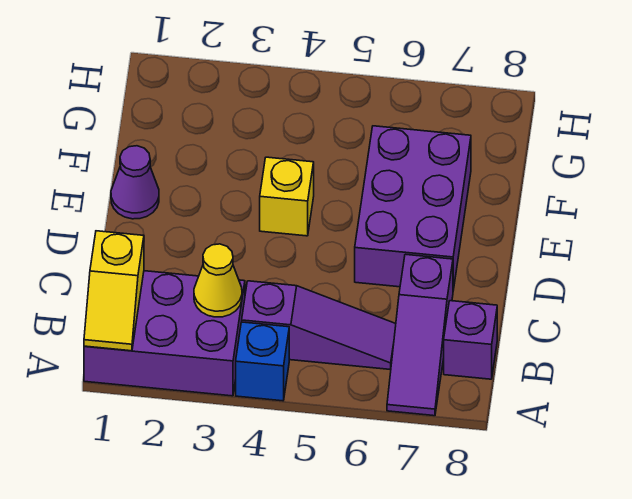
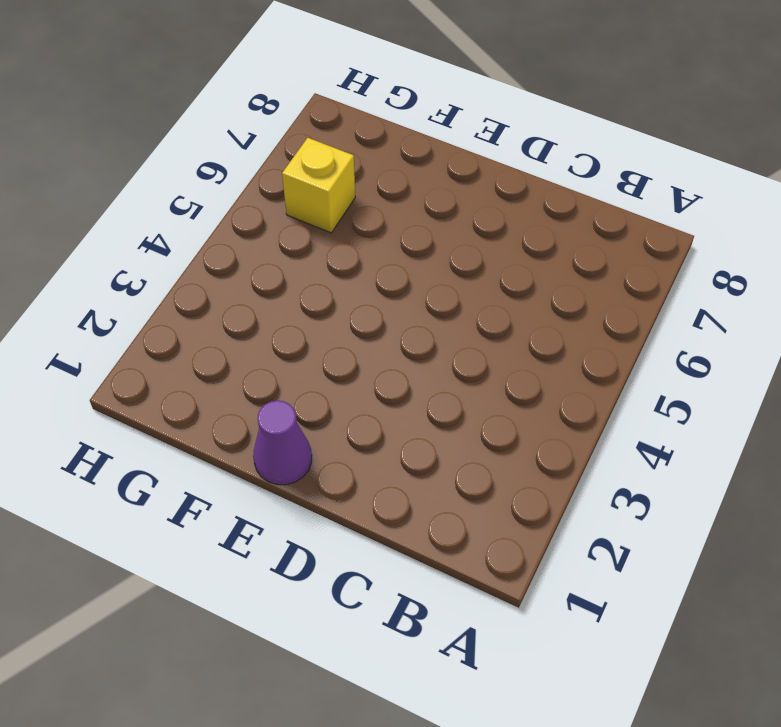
yellow brick G6 level 1 -> yellow brick E4 level 1
none -> purple brick A1:B3 level 1
none -> blue brick A4 level 1

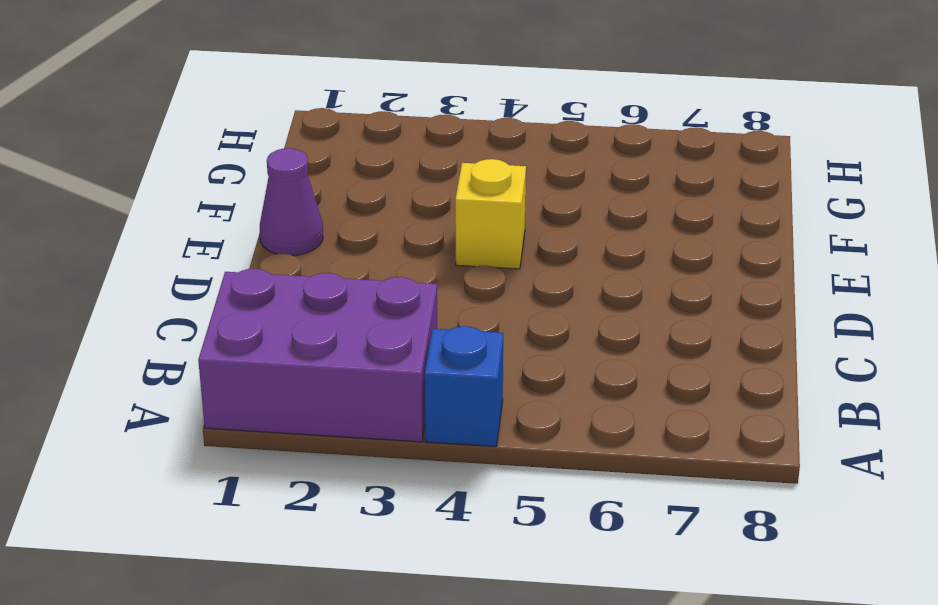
none -> purple slope A7:C7 level 1 top C
none -> purple slope B4:B6 level 1 top 4

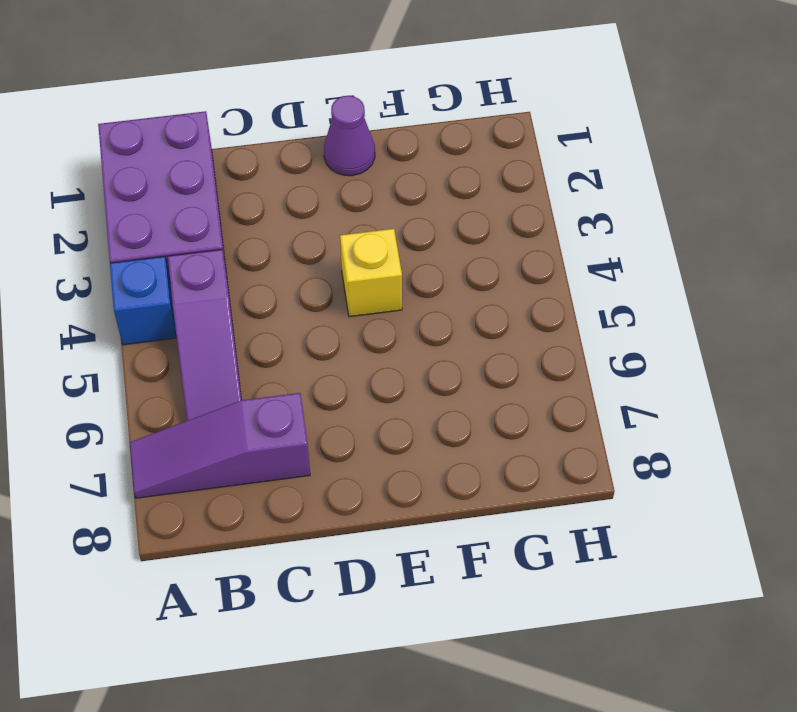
none -> purple brick B8 level 1
none -> purple brick D6:F7 level 1

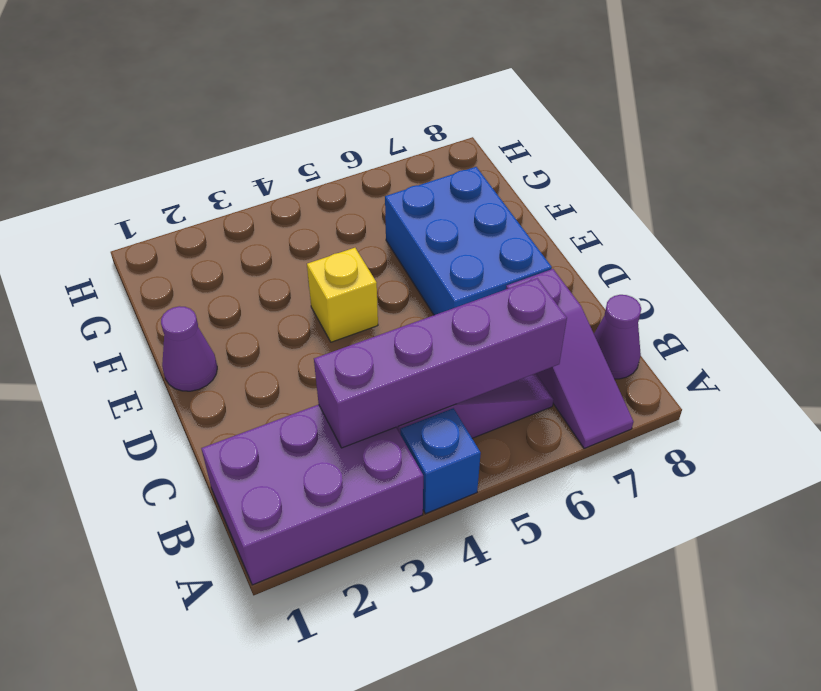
purple brick B3:B6 level 2 -> yellow cone B3 level 2
purple cone B8 level 1 -> purple brick B8 level 1
blue brick D6:F7 level 1 -> purple brick D6:F7 level 1
none -> yellow slope A1:B1 level 2 top B

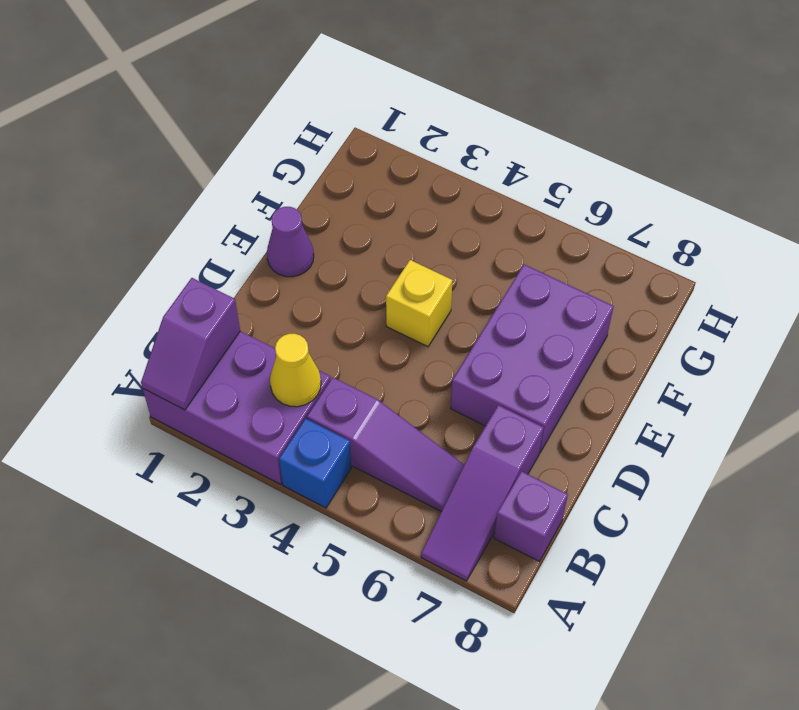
purple slope A1:B1 level 2 top B -> yellow slope A1:B1 level 2 top B

